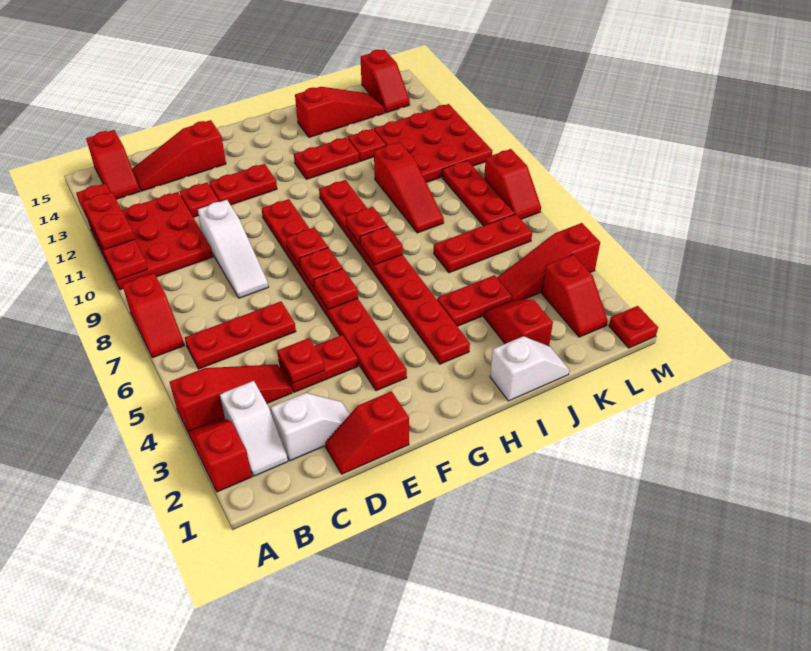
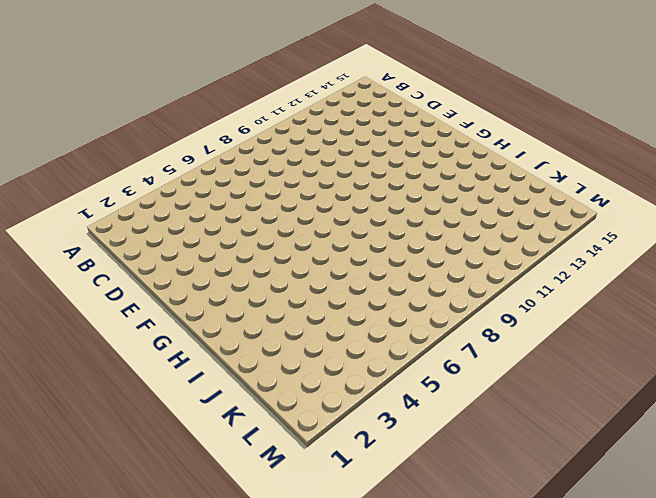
none -> red slope A2:A3 level 1 top 2
none -> red slope A4:C4 level 1 top A
none -> red slope A7:A8 level 1 top 8
none -> red plate A10:C12 level 1

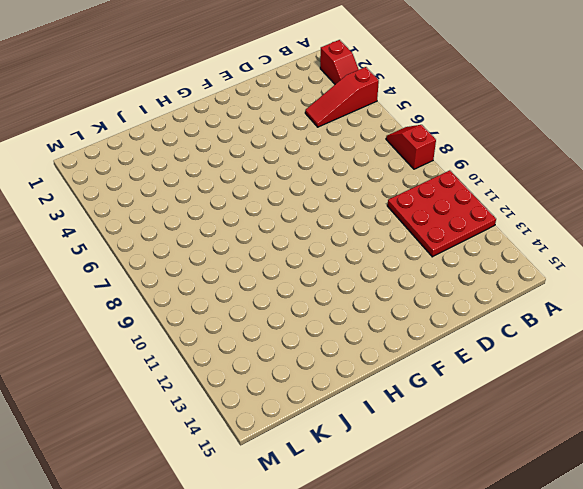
none -> white slope B2:B3 level 1 top 3
none -> red plate B6:D6 level 1
none -> red slope B14:B15 level 1 top 15
none -> white slope C2:D2 level 1 top C

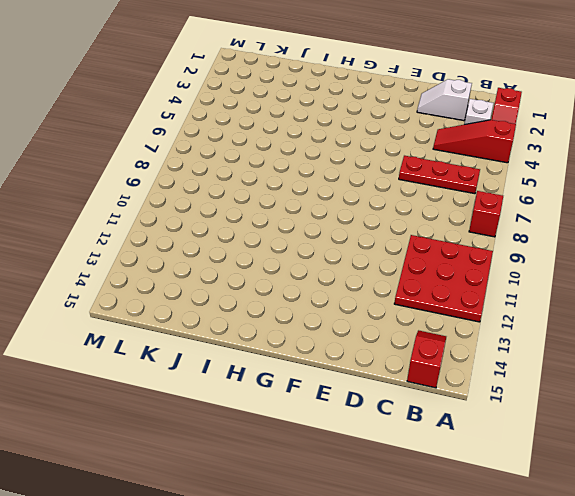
none -> red slope C14:E14 level 1 top E
none -> red slope D1:E1 level 1 top E
none -> red plate D4:E4 level 1
none -> white slope D8:D10 level 1 top 10

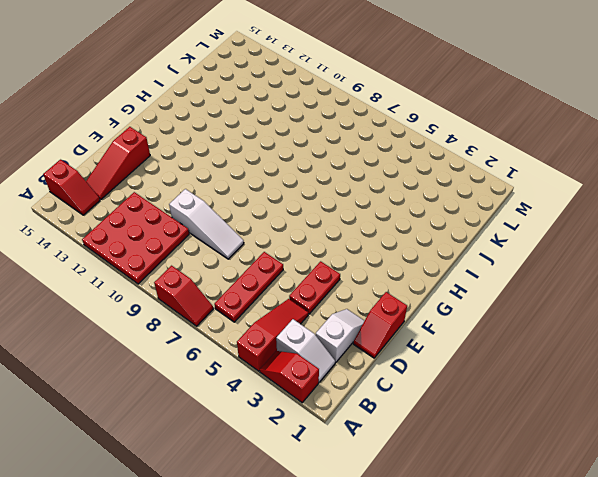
none -> red plate D12 level 1
none -> red plate E12:F12 level 1
none -> red plate F3:F10 level 1
none -> red plate H3:H10 level 1

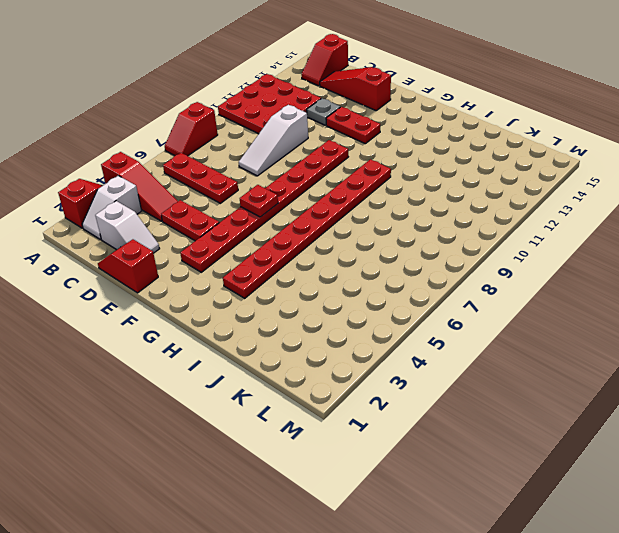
grey plate D12 level 1 -> red plate D12 level 1
none -> red plate H12:I12 level 1
none -> white slope I1:J1 level 1 top I
none -> red plate I4:J4 level 1
none -> red slope I14:K14 level 1 top I

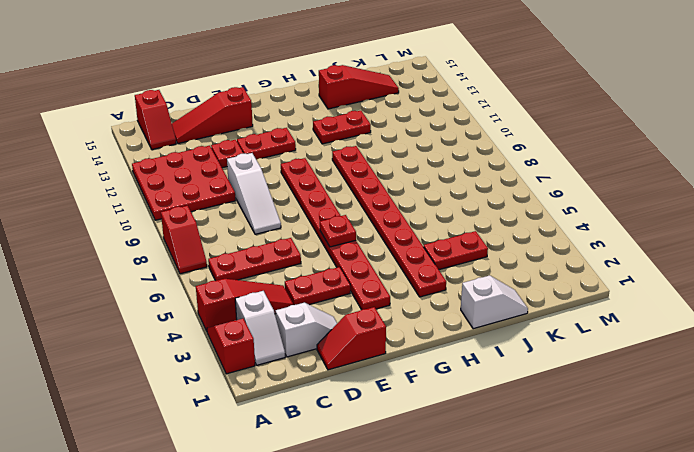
none -> red slope J2:J3 level 1 top 2
none -> red plate J6:L6 level 1
none -> red slope J8:J10 level 1 top 10
none -> red plate J12 level 1

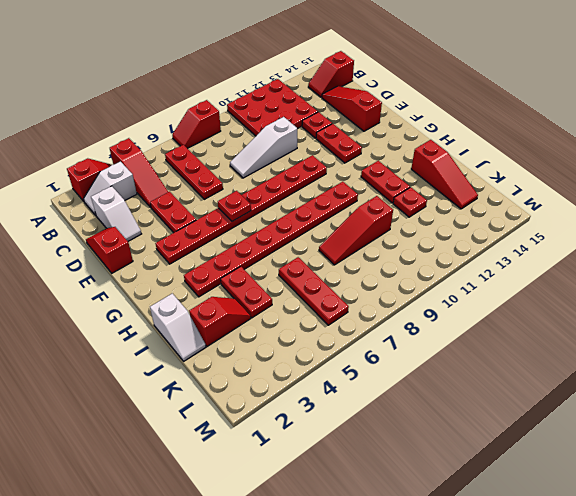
none -> red slope K4:M4 level 1 top M
none -> red plate K10:M12 level 1
none -> red slope L2:L3 level 1 top 3
none -> red plate L7:L9 level 1

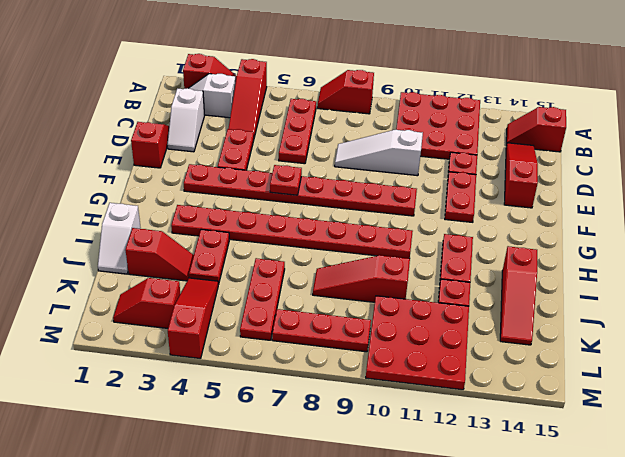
none -> red slope L14:L15 level 1 top 15
none -> red plate M1 level 1
none -> red slope M7:M8 level 1 top 8
none -> red plate A10:A13 level 2

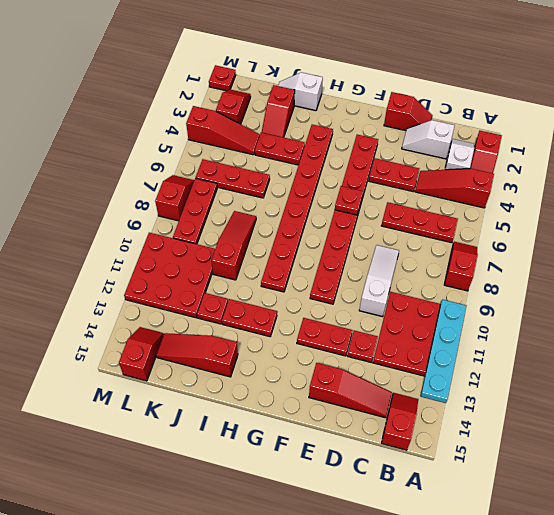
cyan plate A10:A13 level 2 -> red plate A10:A13 level 2
none -> red plate D4 level 2
none -> red plate F7 level 2
none -> red plate F8 level 2
none -> red plate H7 level 2

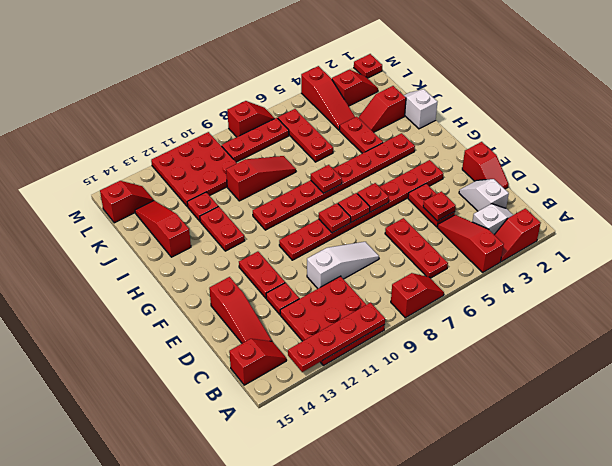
none -> red plate H8 level 2
none -> red plate A11:A12 level 3

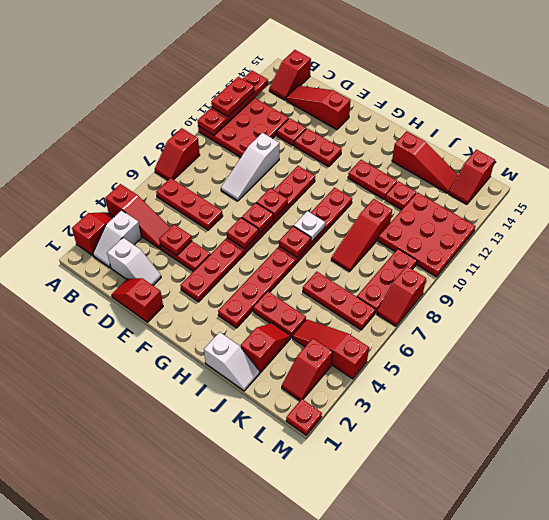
white plate H8 level 2 -> red plate H8 level 2

